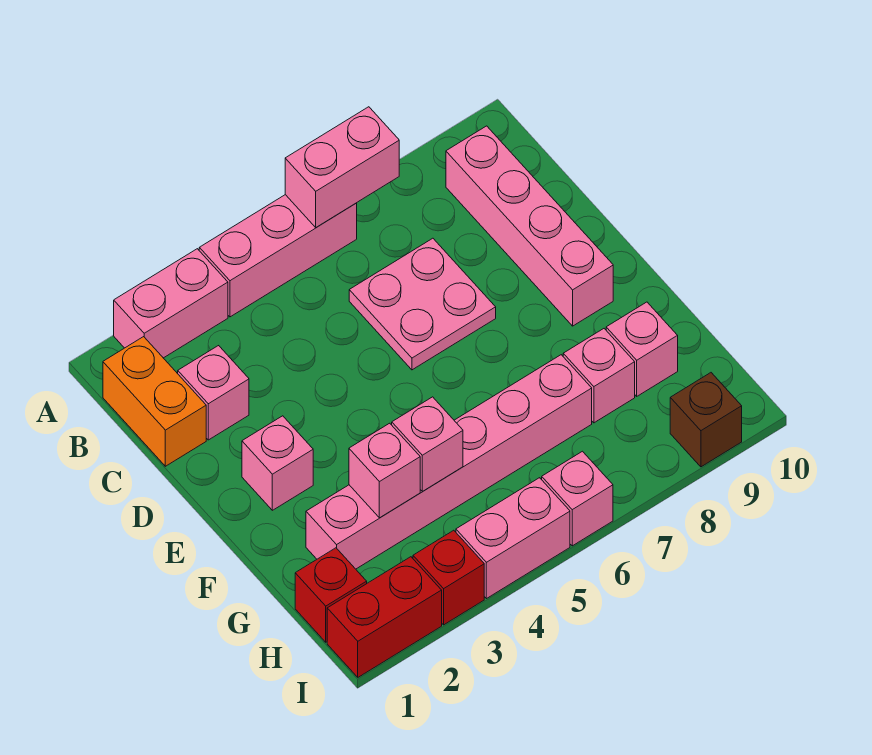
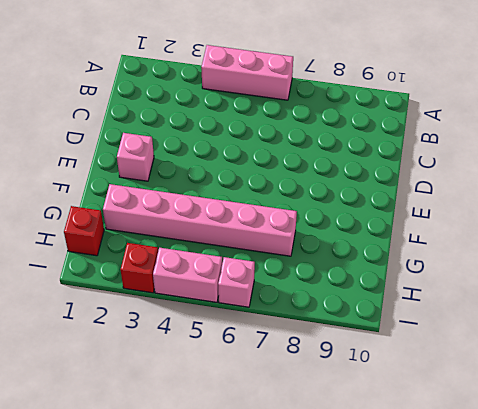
none -> pink brick A2:A3 level 1
none -> orange brick B1:C1 level 1
none -> pink brick B9:E9 level 1

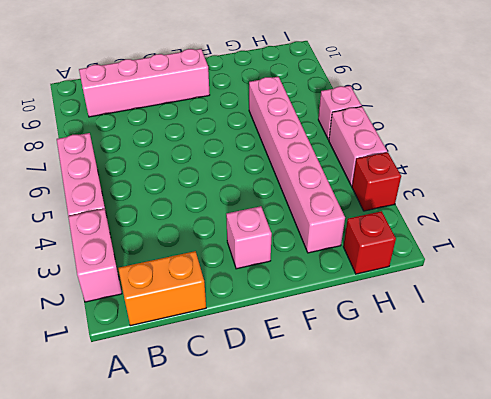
none -> pink brick C2 level 1
none -> pink plate C6:D7 level 1
none -> pink brick G8 level 1

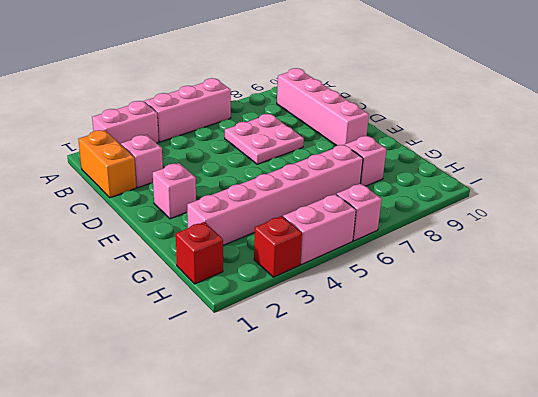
none -> pink brick G9 level 1
none -> red brick I1:I2 level 1
none -> brown brick I9 level 1

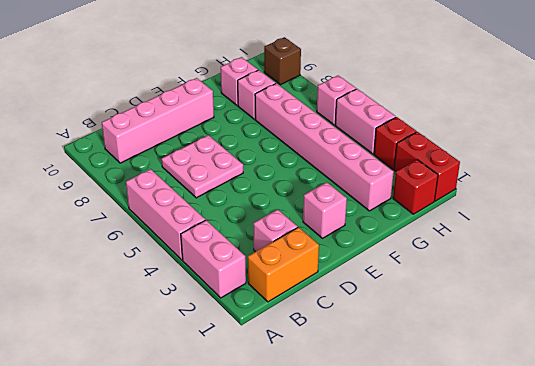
none -> pink brick A6:A7 level 2
none -> pink brick G3 level 2
none -> pink brick G4 level 2

